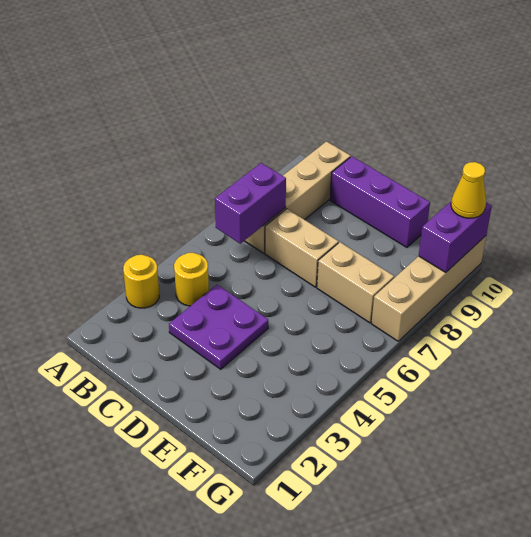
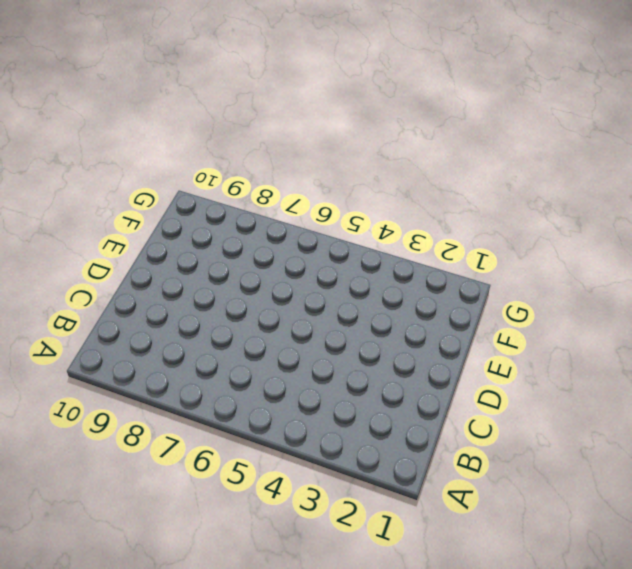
none -> yellow round brick A3 level 1
none -> yellow round brick B4 level 1

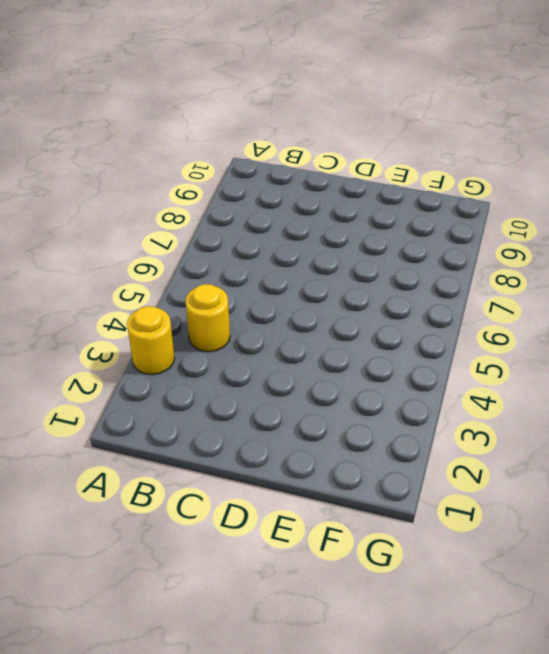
none -> tan brick B7:B10 level 1
none -> purple plate C3:D4 level 1

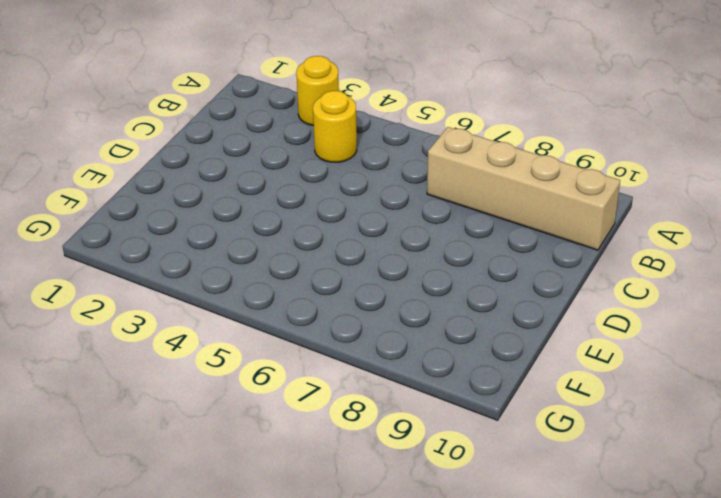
none -> purple plate C3:D4 level 1
none -> tan brick C7:D7 level 1

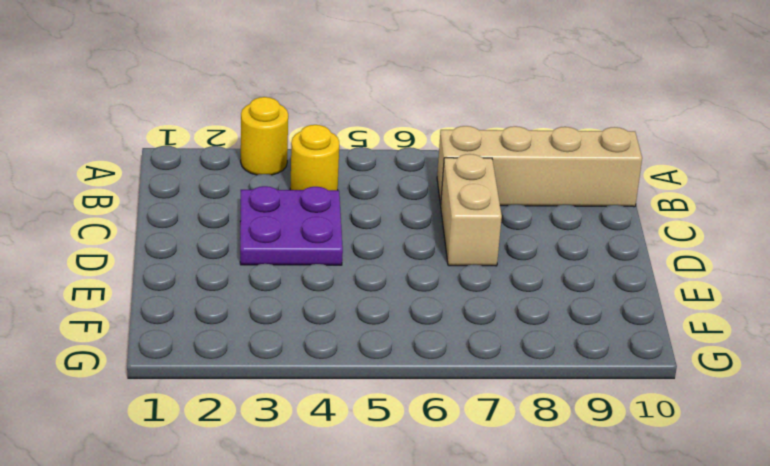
none -> purple brick C10:E10 level 1
none -> tan brick E7:F7 level 1

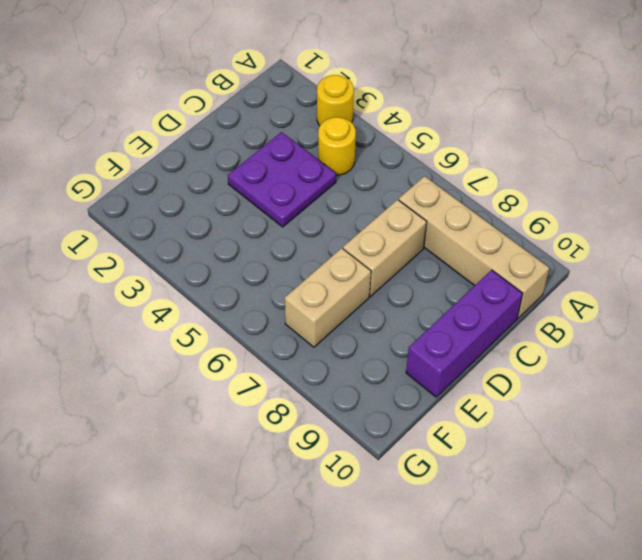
none -> tan brick G7:G10 level 1
none -> purple brick B6:B7 level 2

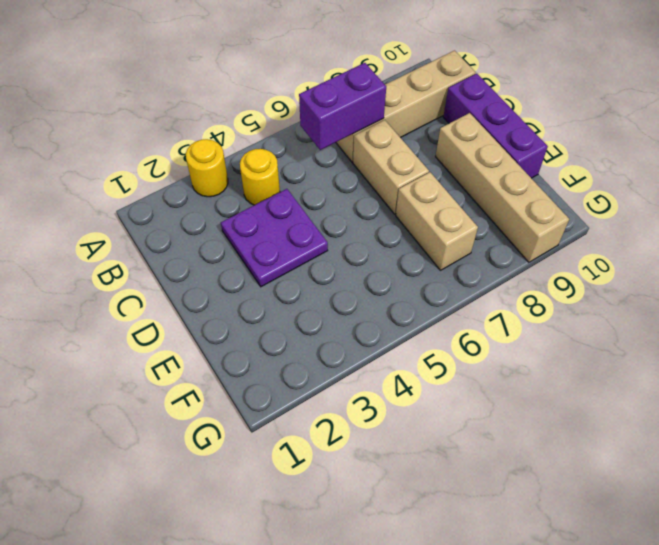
tan brick D9:G9 level 1 -> tan brick G7:G10 level 1
none -> purple brick G9:G10 level 2
none -> yellow cone G10 level 3

